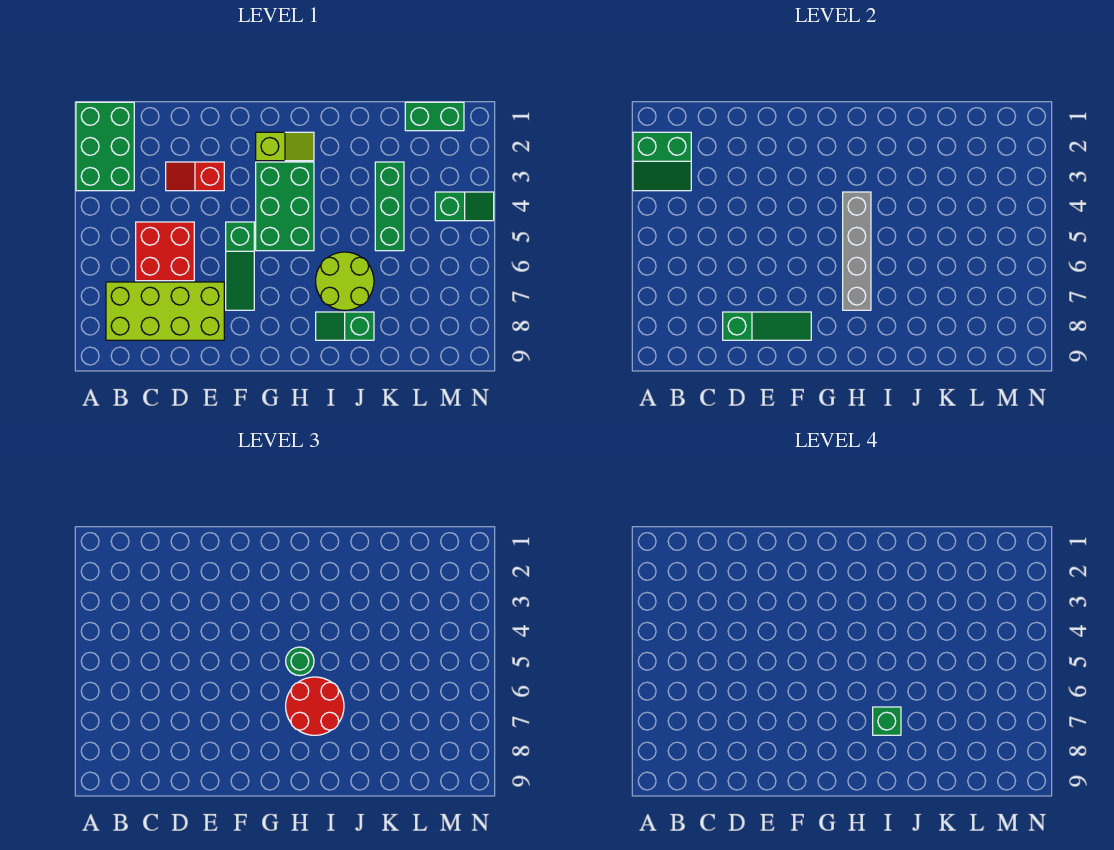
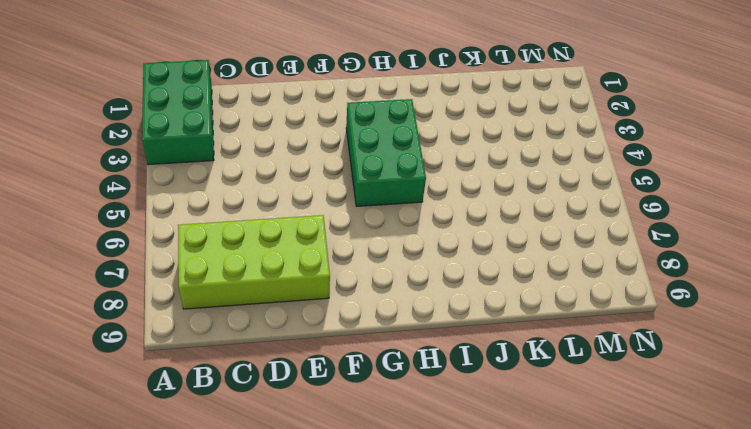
none -> red brick C5:D6 level 1
none -> red slope D3:E3 level 1 top E
none -> green slope F5:F7 level 1 top 5

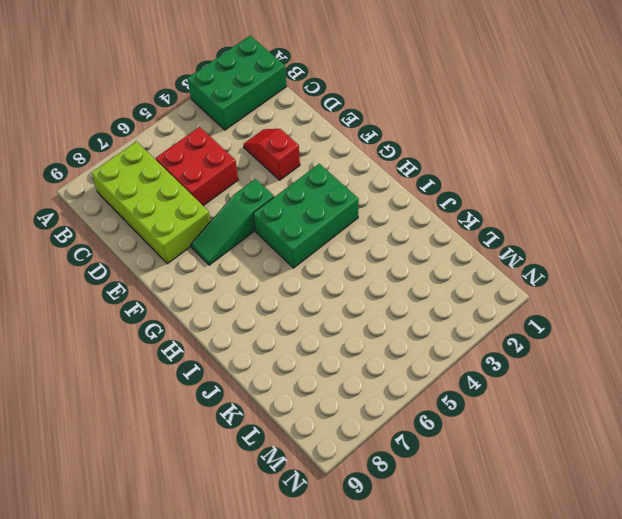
none -> lime slope G2:H2 level 1 top G
none -> lime round brick I6:J7 level 1
none -> green slope I8:J8 level 1 top J

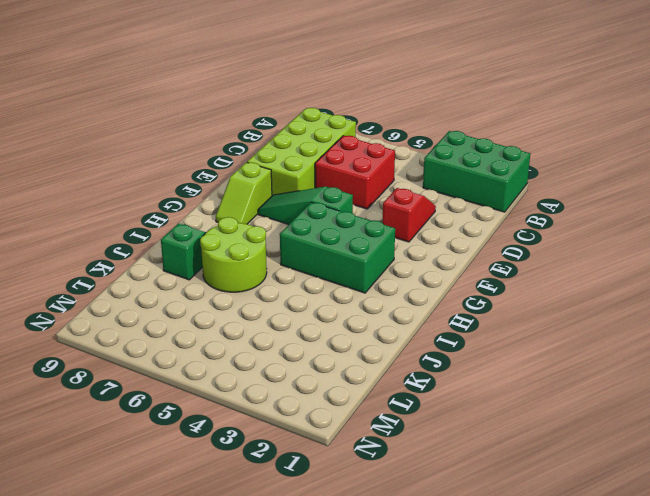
lime slope F8:G8 level 1 top F -> lime slope G2:H2 level 1 top G
none -> green brick K3:K5 level 1
none -> green brick L1:M1 level 1
none -> green slope M4:N4 level 1 top M

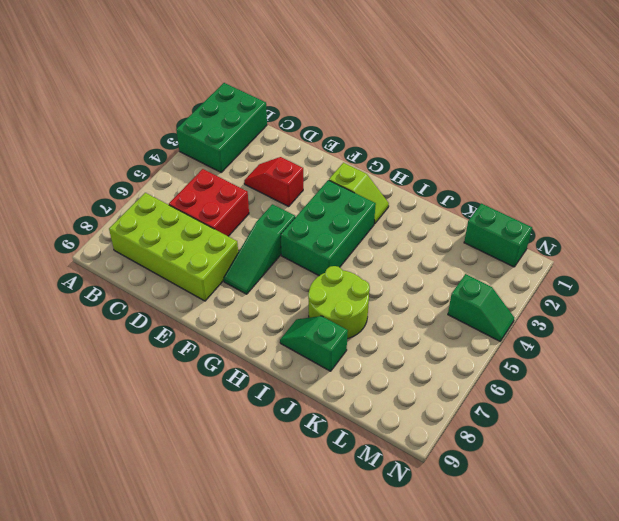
none -> green brick K3:K5 level 1
none -> green slope A2:B3 level 2 top 2
none -> green slope D8:F8 level 2 top D

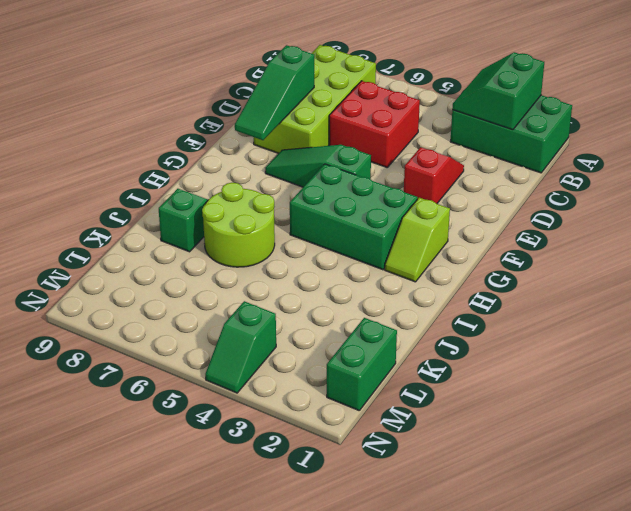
none -> green brick K3:K5 level 1
none -> grey brick H4:H7 level 2
none -> green round brick H5 level 3

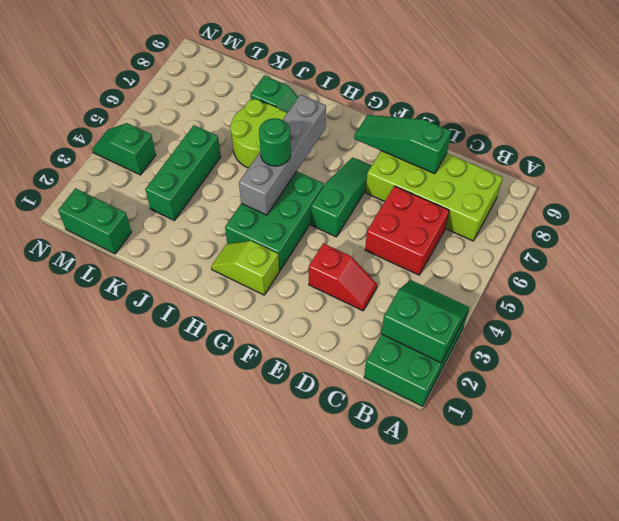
none -> red round brick H6:I7 level 3
none -> green brick I7 level 4

